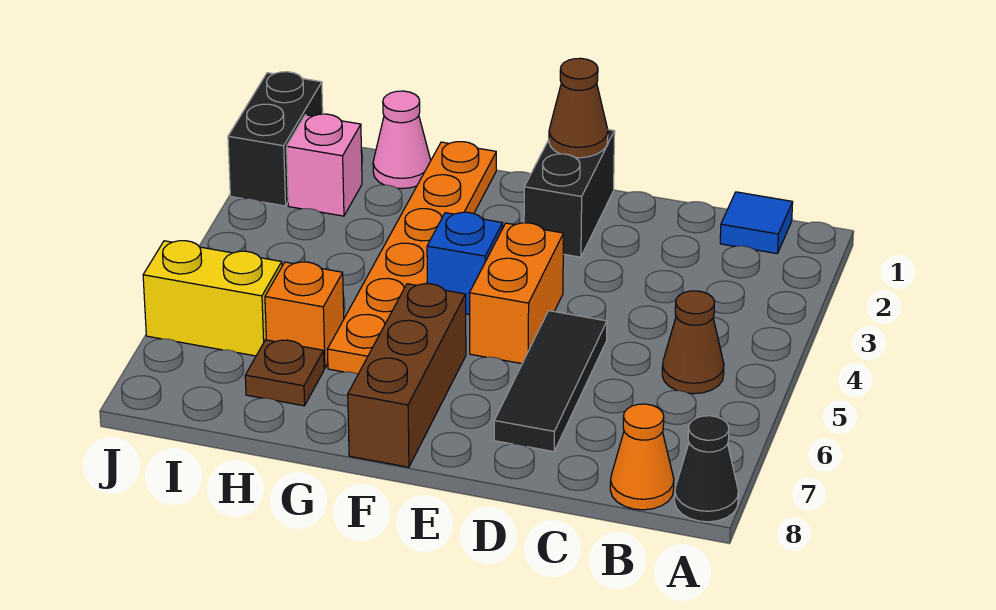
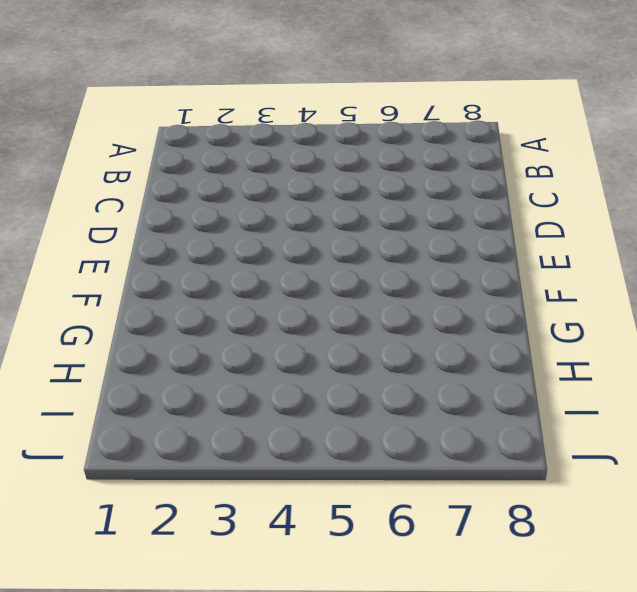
none -> black cone A8 level 1
none -> blue tile B1 level 1
none -> brown cone B5 level 1

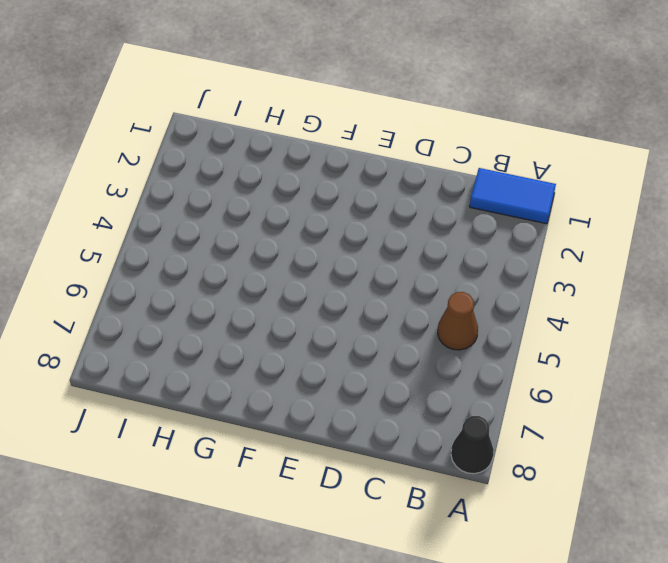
blue tile A1:B1 level 1 -> blue tile B1 level 1
none -> orange cone B8 level 1
none -> black tile D5:D7 level 1
none -> black brick E1:E2 level 1

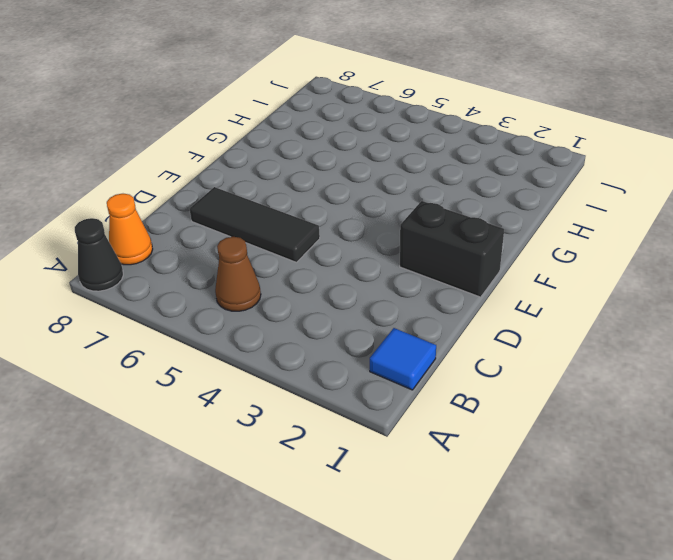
none -> orange brick E4:E5 level 1
none -> blue brick F4 level 1
none -> brown brick F6:F8 level 1

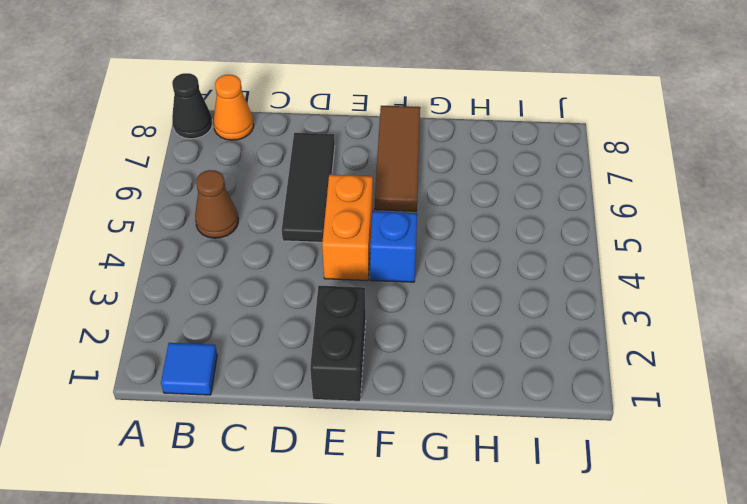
brown tile F6:F8 level 1 -> brown brick F6:F8 level 1
none -> orange plate G1:G6 level 1
none -> pink cone H1 level 1
none -> orange brick H6 level 1

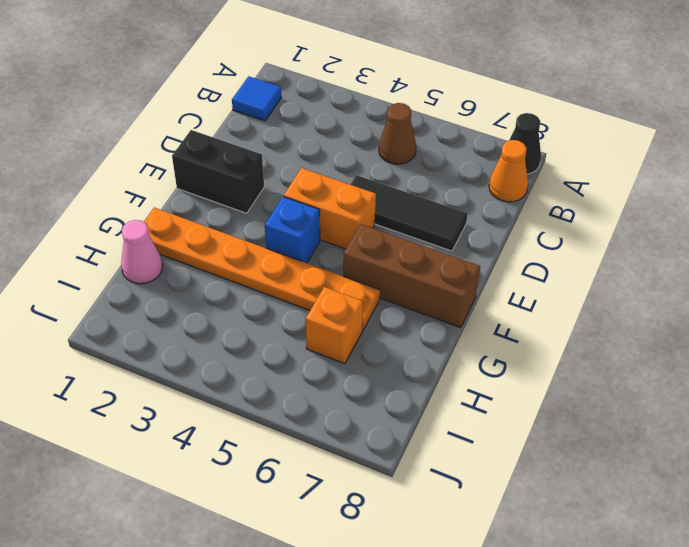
none -> brown plate H7 level 1
none -> pink brick I2 level 1
none -> yellow brick I6:J6 level 1

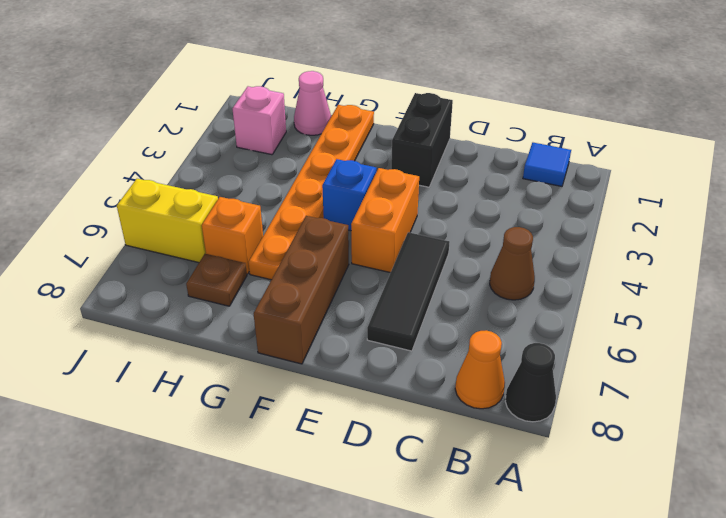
none -> black brick J1:J2 level 1
none -> brown cone E1 level 2

